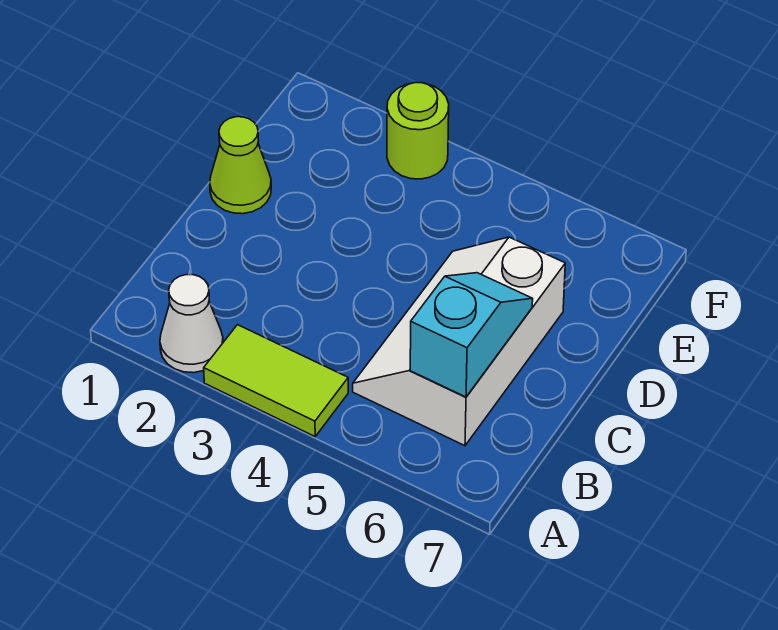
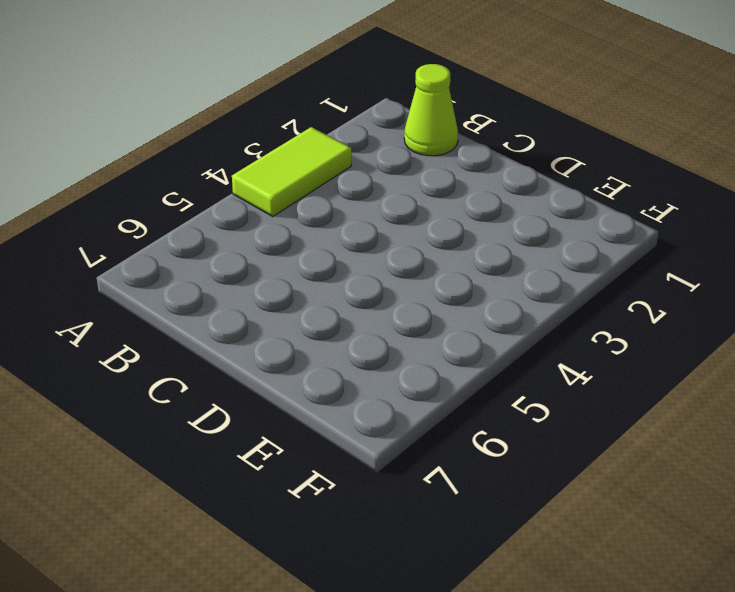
lime cone B1 level 1 -> lime cone D1 level 1
none -> white cone A2 level 1
none -> white slope B5:D6 level 1 top 6

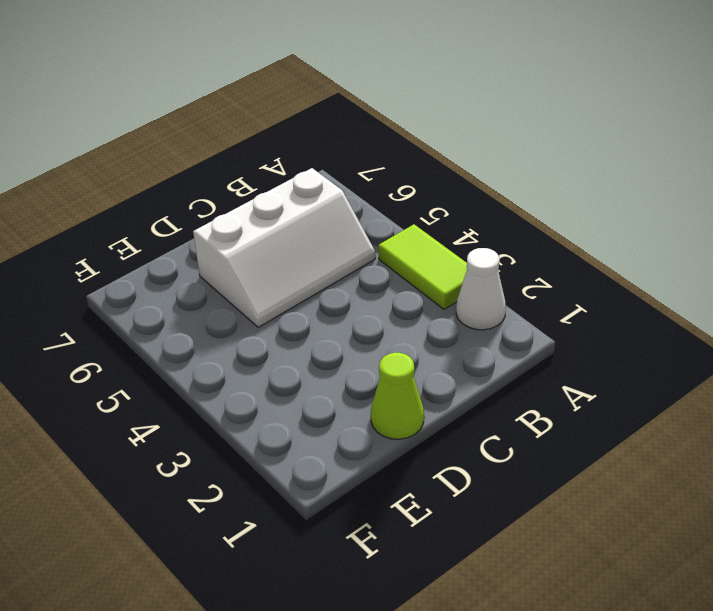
none -> lime round brick F3 level 1
none -> cyan slope B6:C6 level 2 top B

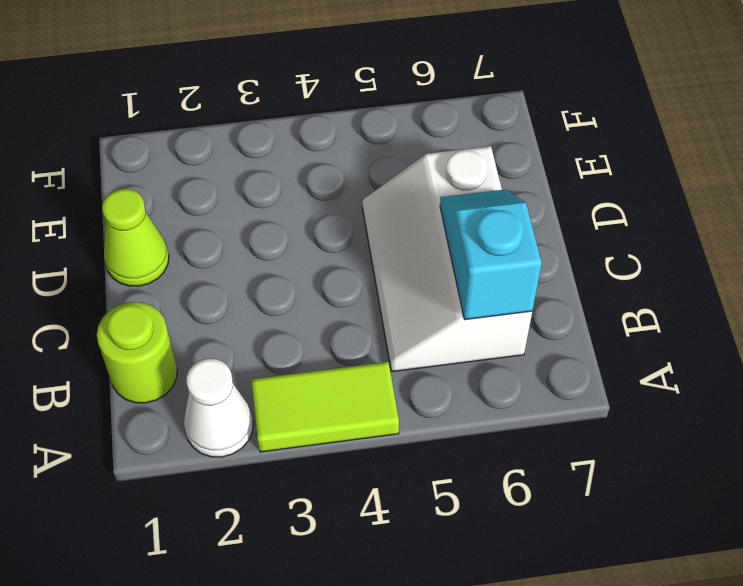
lime round brick B1 level 1 -> lime round brick F3 level 1

